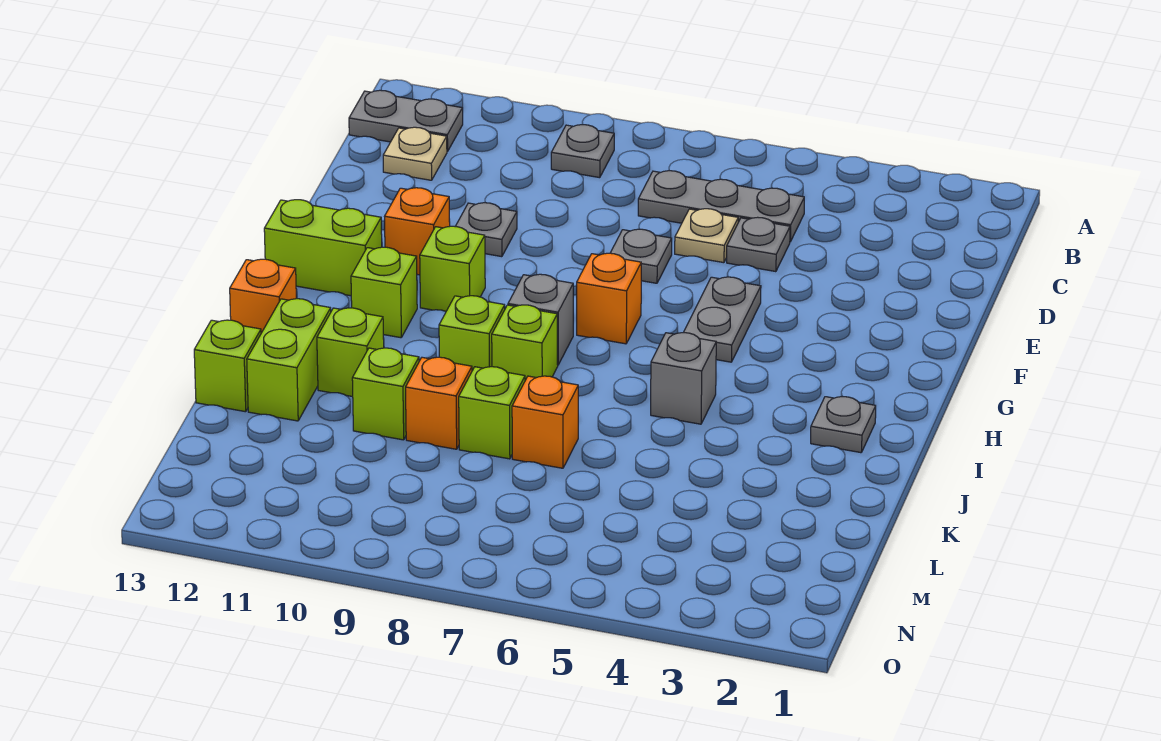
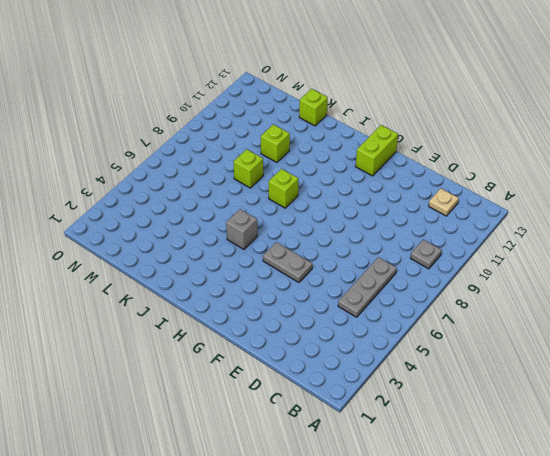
none -> grey plate B12:B13 level 1
none -> grey plate D5 level 1
none -> tan plate D6 level 1

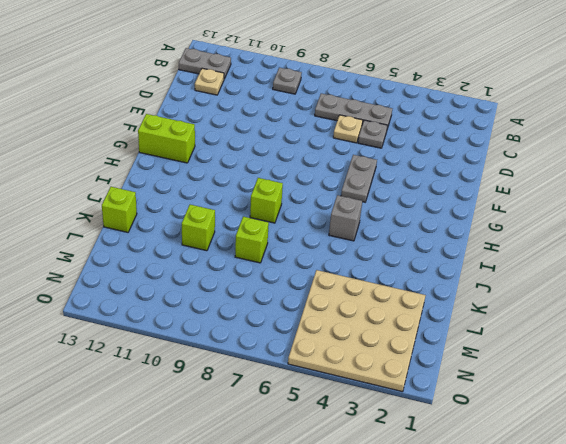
tan plate L2:O5 level 1 -> none
none -> grey plate E7 level 1
none -> grey plate E10 level 1
none -> orange brick F11 level 1

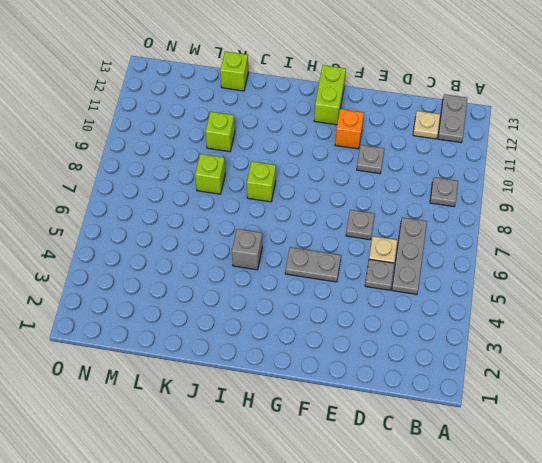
none -> orange brick G7 level 1
none -> lime brick G10 level 1
none -> grey brick H8 level 1

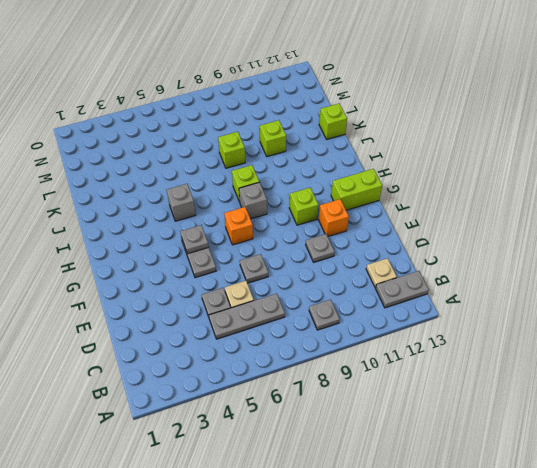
grey plate G5 level 2 -> grey plate I2 level 1
none -> lime brick H11 level 1
none -> lime brick I9 level 1
none -> orange brick I13 level 1

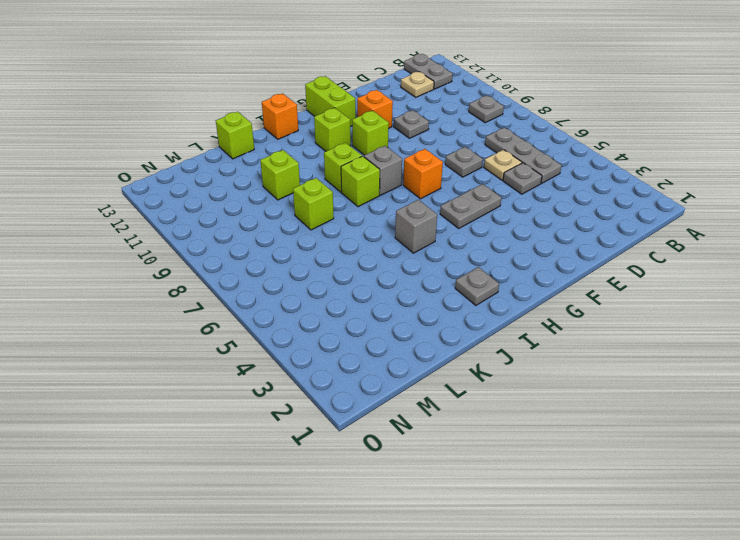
none -> lime brick J11 level 1
none -> lime brick J12:K12 level 1
none -> orange brick K7 level 1

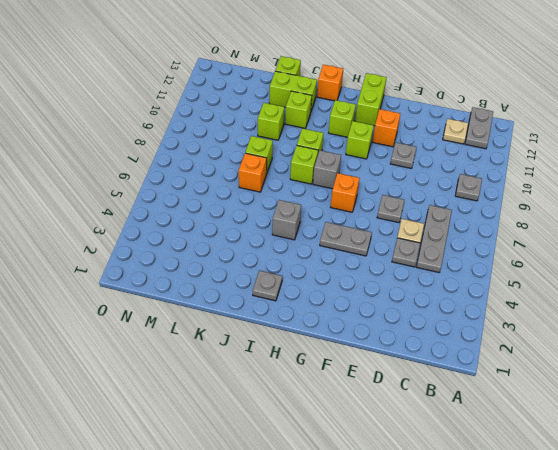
none -> orange brick K9 level 1

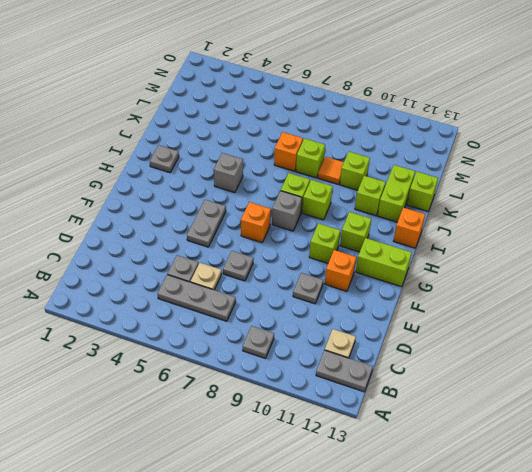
orange tile K9 level 1 -> orange brick K9 level 1

